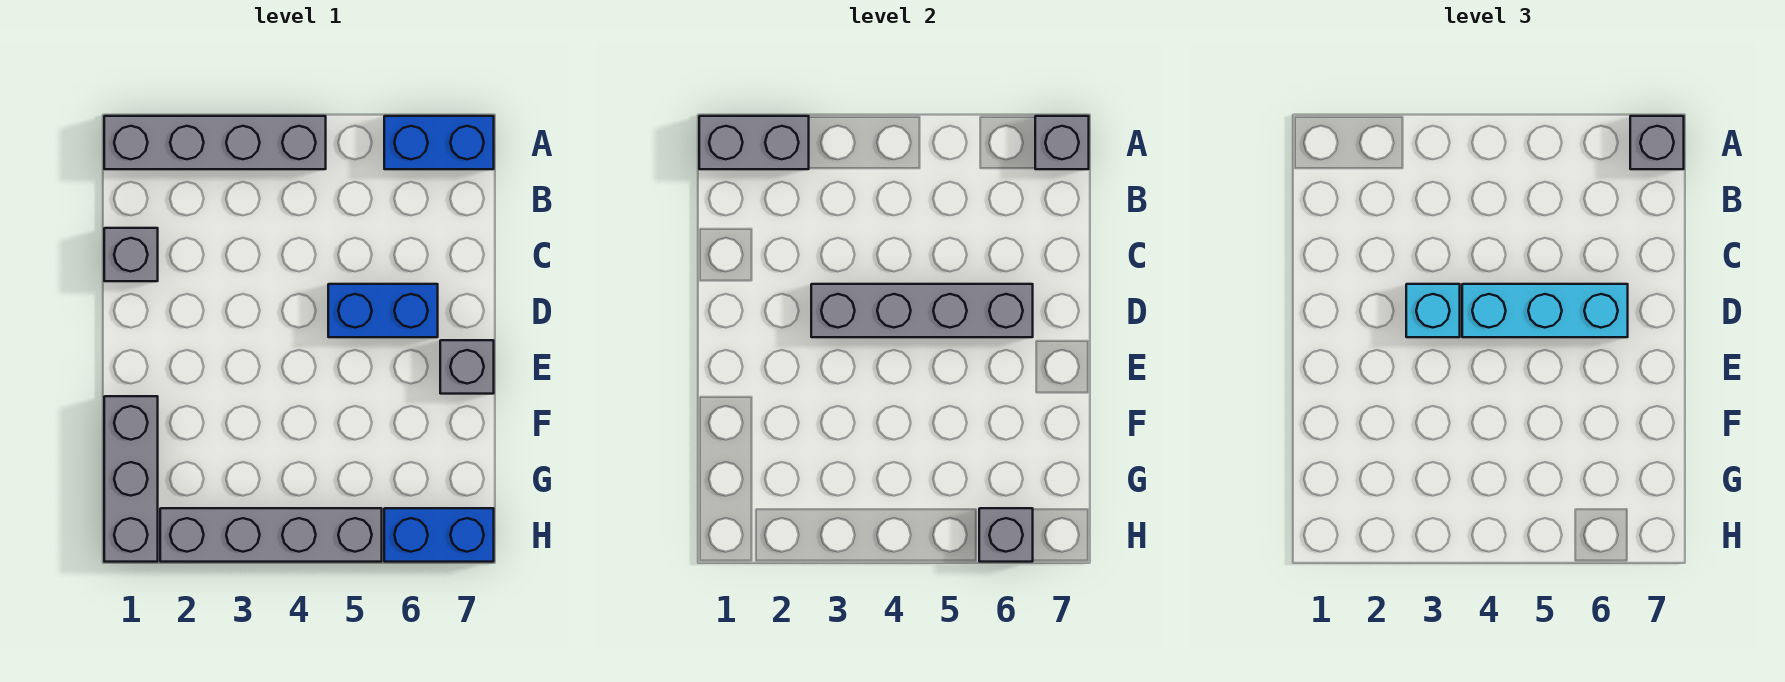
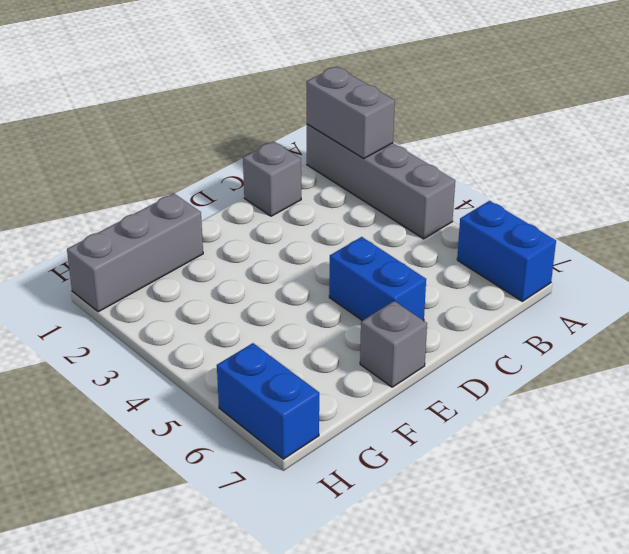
none -> grey brick H2:H5 level 1
none -> grey brick A7 level 2
none -> grey brick D3:D6 level 2

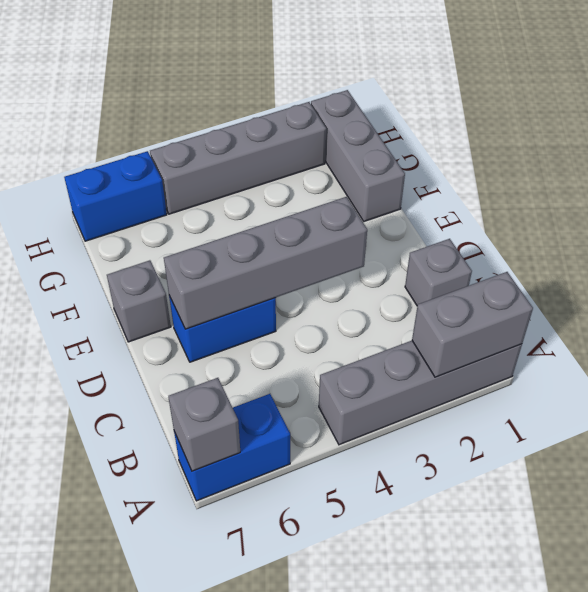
none -> grey brick H6 level 2
none -> grey brick A7 level 3
none -> cyan brick D3 level 3

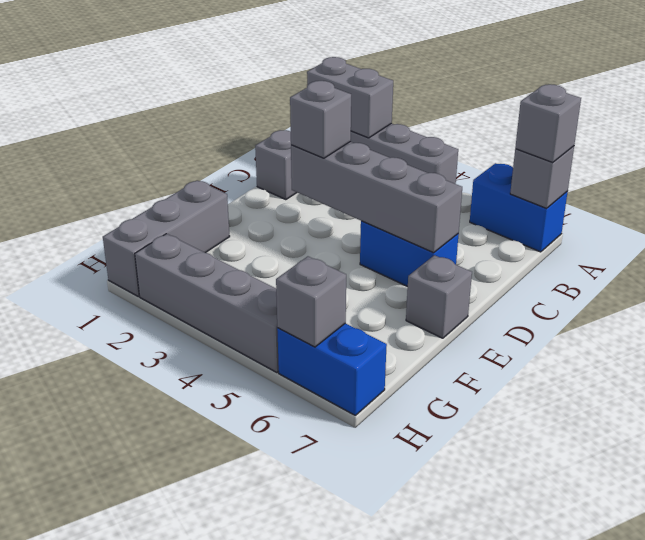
grey brick D3 level 3 -> cyan brick D3 level 3
none -> cyan brick D4:D6 level 3

